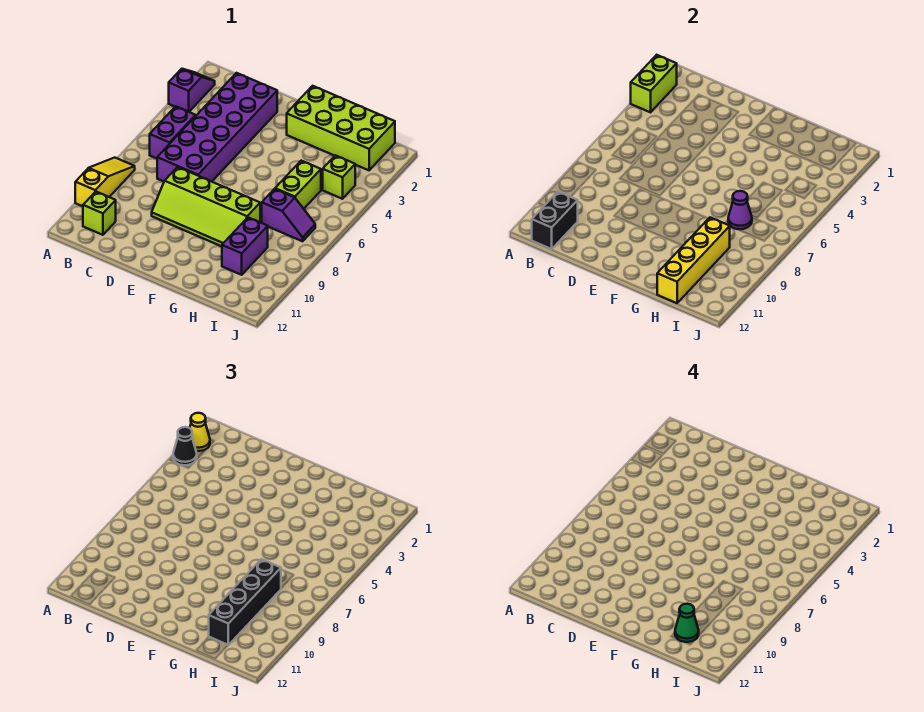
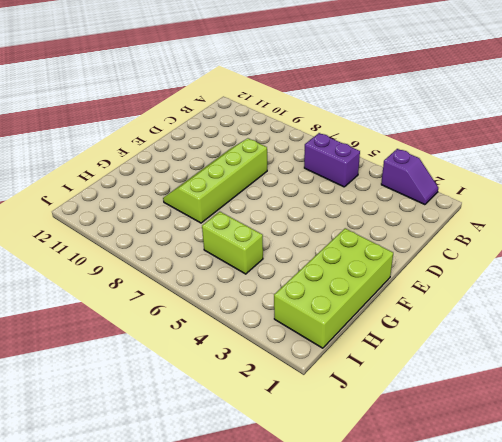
none -> yellow slope A8:A10 level 1 top 10
none -> lime brick B11 level 1
none -> purple brick C2:D7 level 1

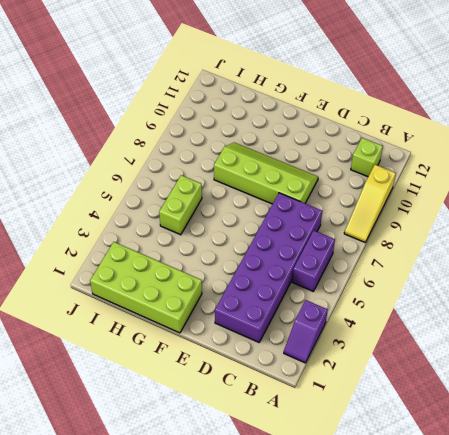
none -> purple slope H7:I7 level 1 top H
none -> purple brick H9:H10 level 1
none -> lime brick I4 level 1

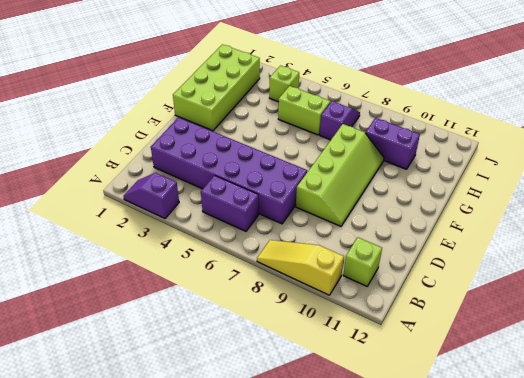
none -> lime brick A2:A3 level 2
none -> black brick B11:B12 level 2
none -> purple cone H7 level 2

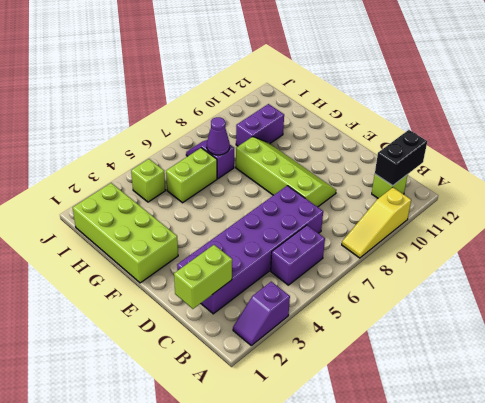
lime brick C1:C2 level 2 -> lime brick A2:A3 level 2
none -> yellow brick H9:H12 level 2
none -> yellow cone A2 level 3
none -> black cone A3 level 3

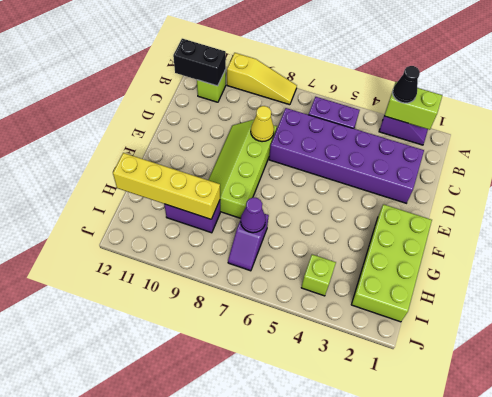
yellow cone D8 level 2 -> yellow cone A2 level 3
none -> lime brick H5:H6 level 1
none -> black brick H8:H11 level 3
none -> green cone H11 level 4

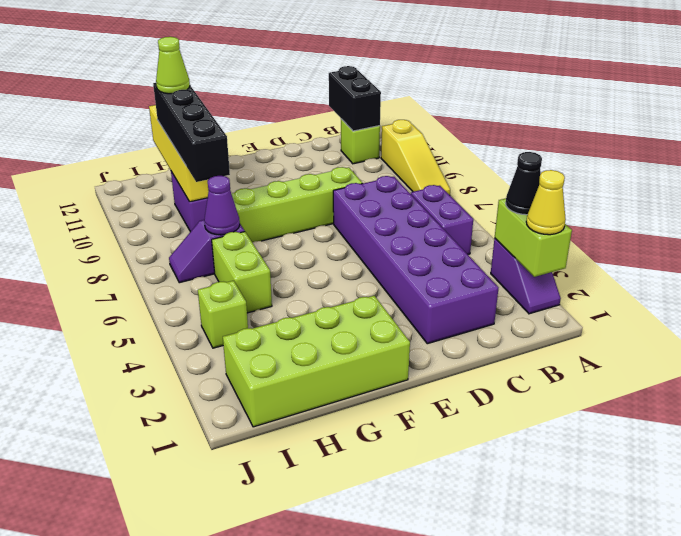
lime cone H11 level 4 -> green cone H11 level 4

